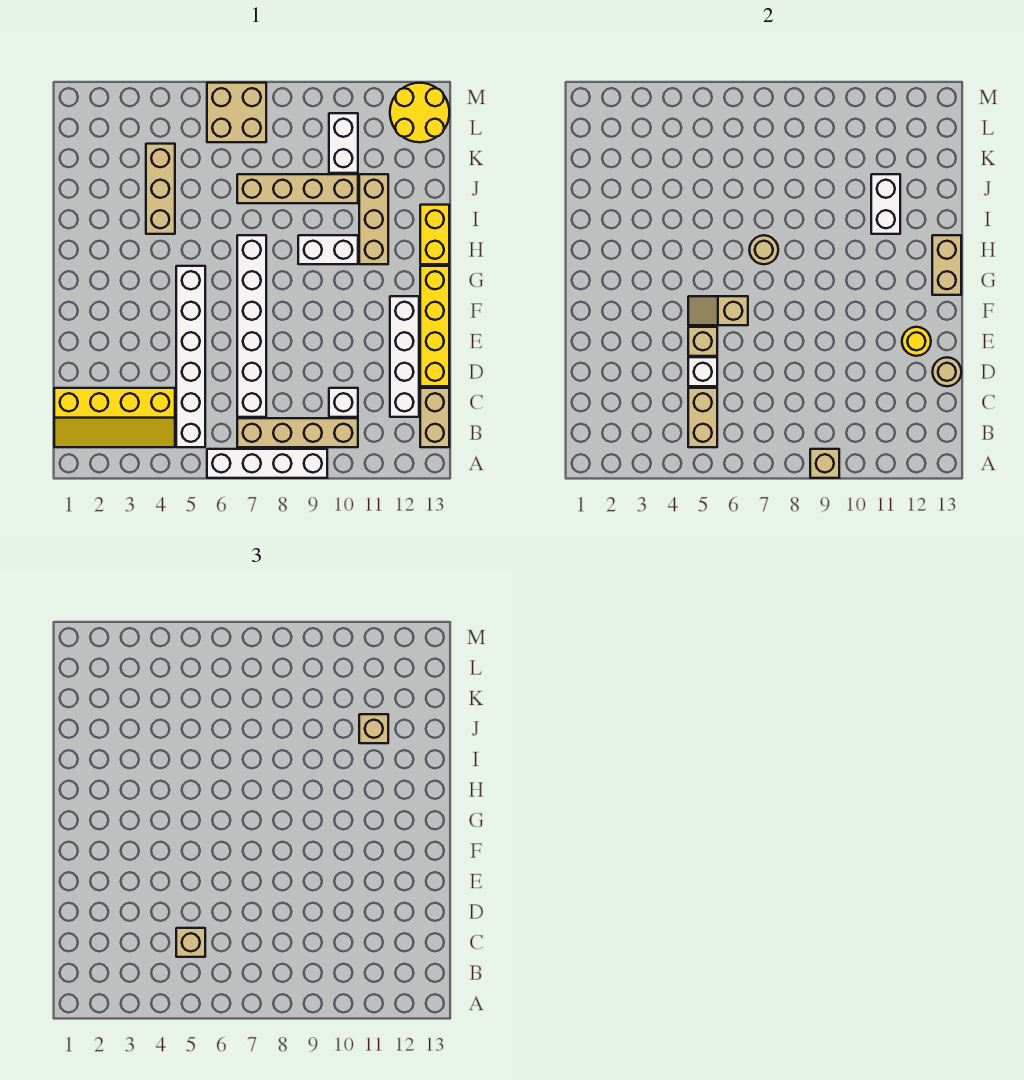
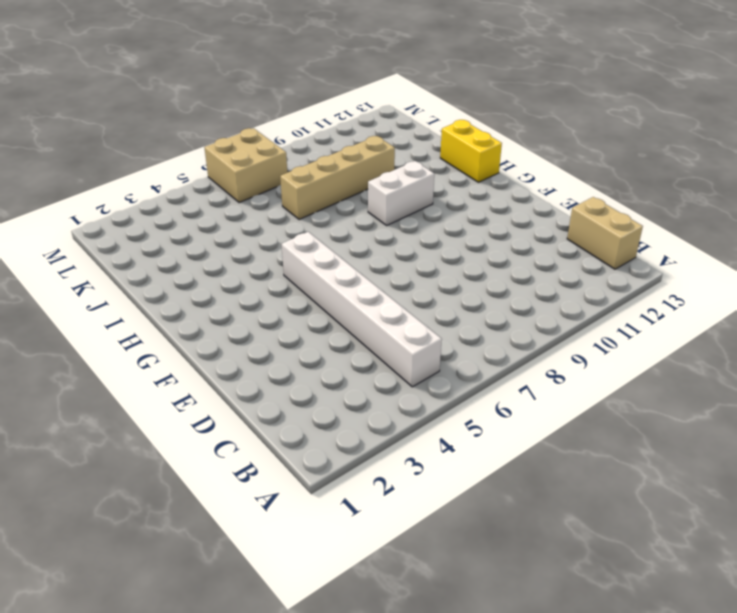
none -> white brick A6:A9 level 1
none -> yellow slope B1:C4 level 1 top C
none -> tan brick B7:B10 level 1

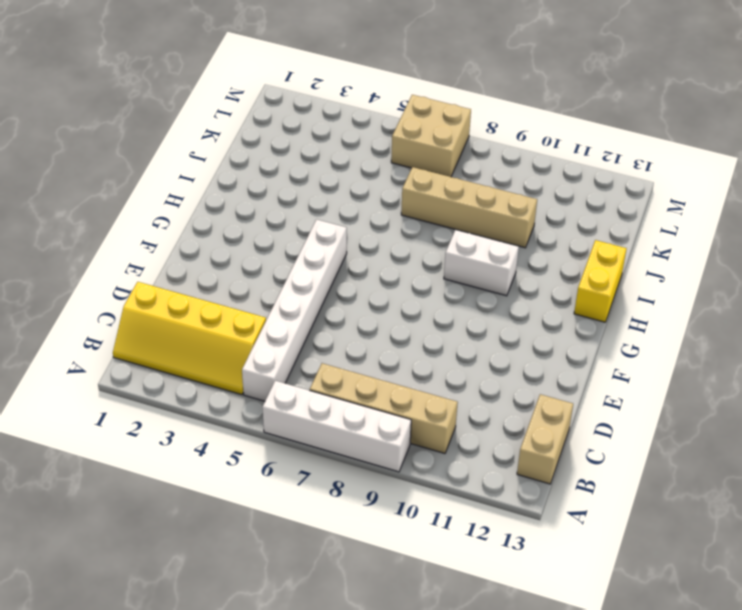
none -> white brick C7:H7 level 1
none -> white brick C10 level 1
none -> white brick C12:F12 level 1

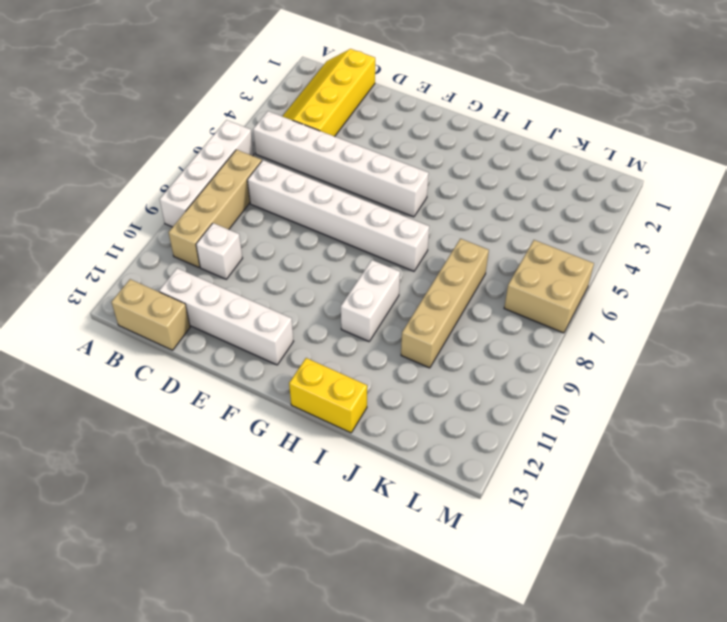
none -> yellow brick D13:G13 level 1
none -> tan brick H11:J11 level 1
none -> tan brick I4:K4 level 1

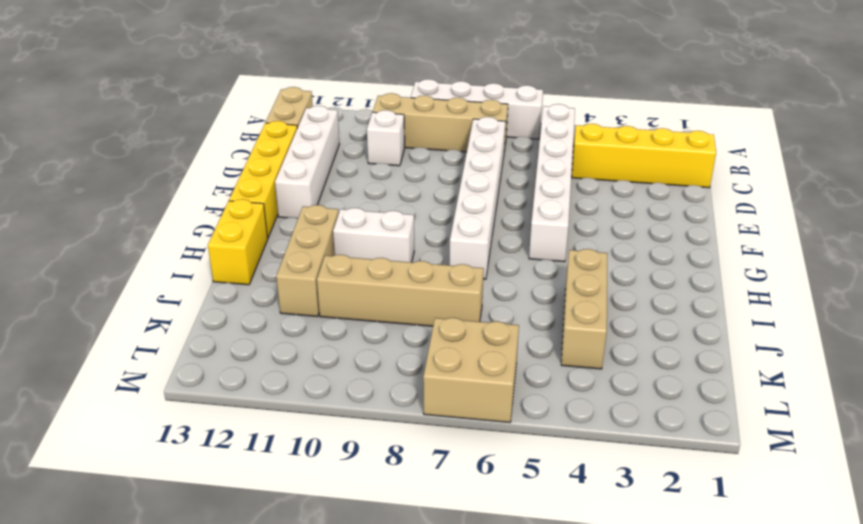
none -> white brick K10:L10 level 1
none -> yellow round brick L12:M13 level 1
none -> tan brick A9 level 2

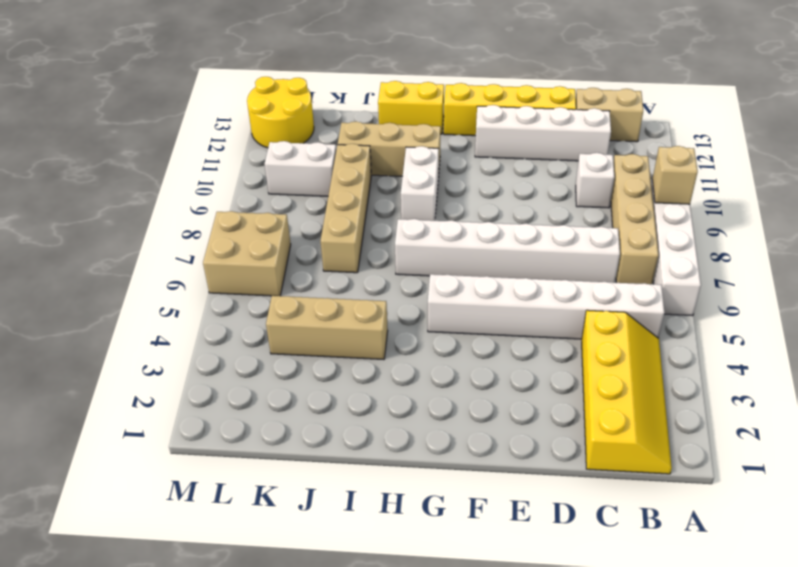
none -> tan brick B5:C5 level 2
none -> white brick D5 level 2
none -> tan round brick D13 level 2

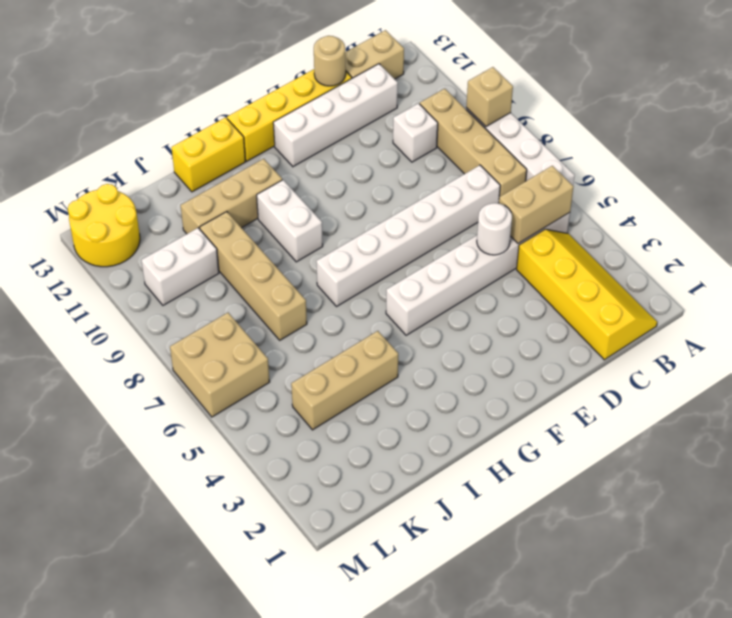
white round brick D5 level 2 -> white brick D5 level 2
none -> tan brick E5 level 2
none -> yellow round brick E12 level 2
none -> tan slope F5:F6 level 2 top 6

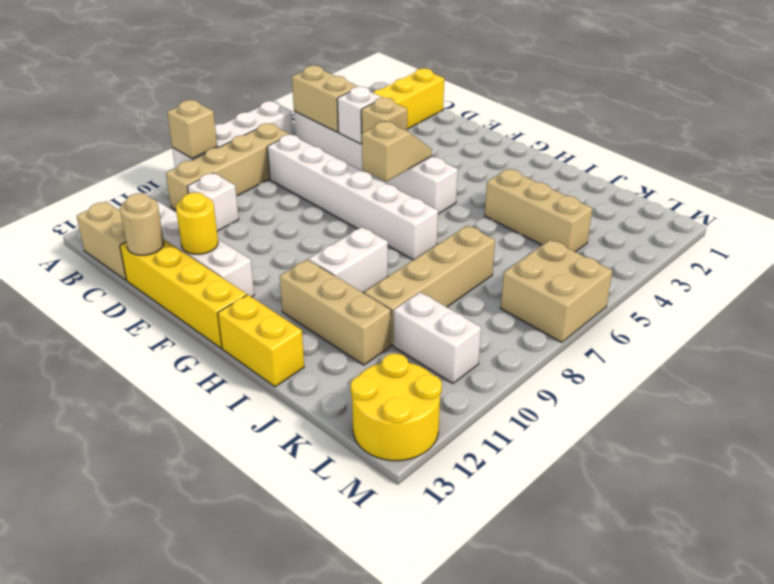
none -> tan brick G13:H13 level 2
none -> tan round brick H7 level 2
none -> white brick I11:J11 level 2

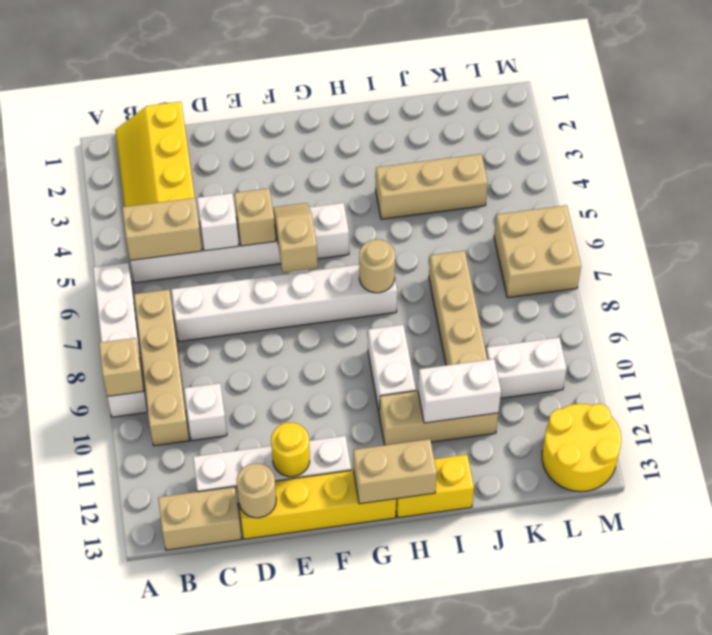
none -> tan brick C5 level 3
none -> tan brick J11 level 3

